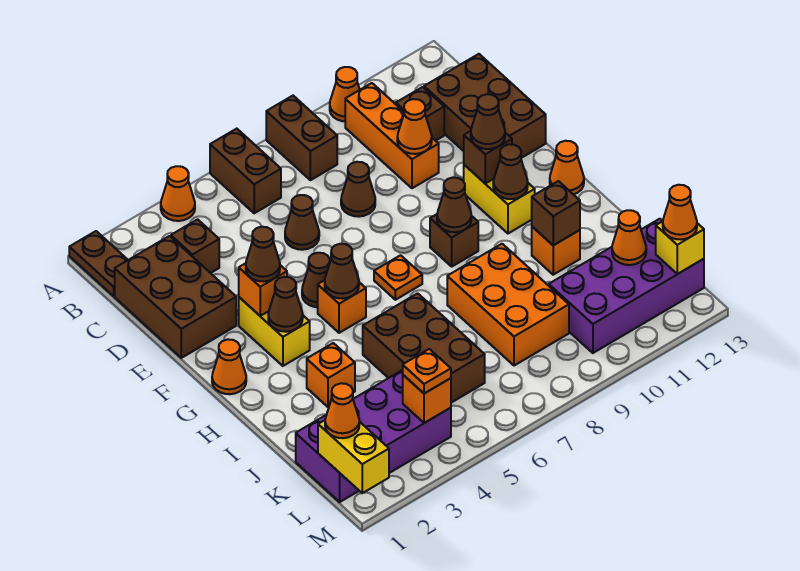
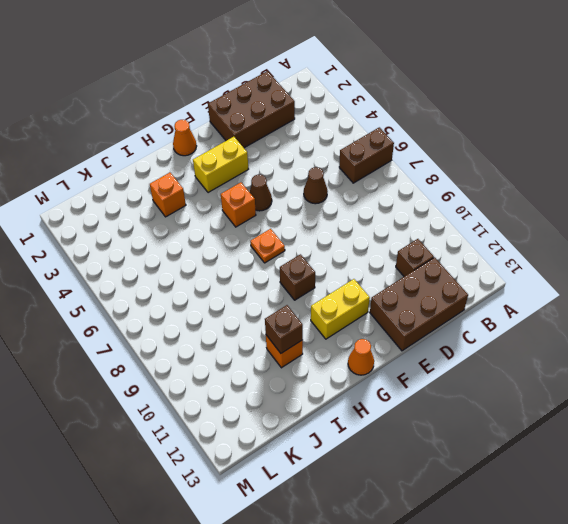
none -> brown plate A1:B1 level 1
none -> orange cone A4 level 1
none -> brown brick A8:B8 level 1
none -> orange cone A10 level 1

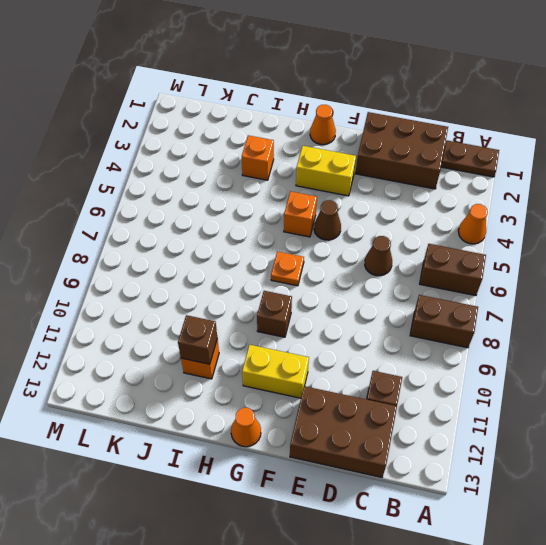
none -> orange cone A10 level 1
none -> orange brick B10:D10 level 1
none -> brown brick C3 level 1
none -> brown cone D8 level 1

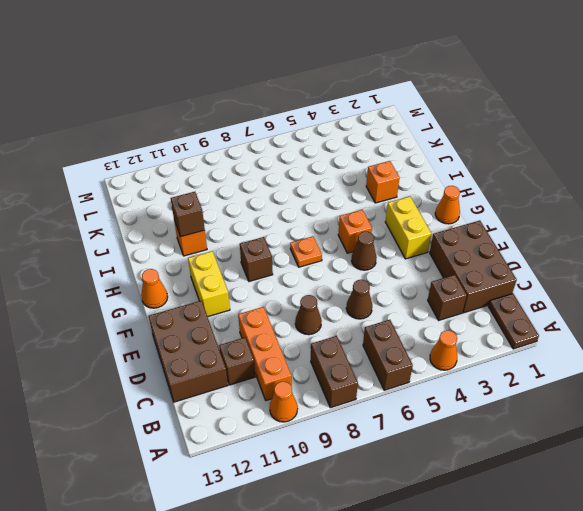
none -> brown brick I5:K6 level 1
none -> orange brick I8:K9 level 1
none -> purple brick K1:L4 level 1
none -> purple brick K10:L13 level 1

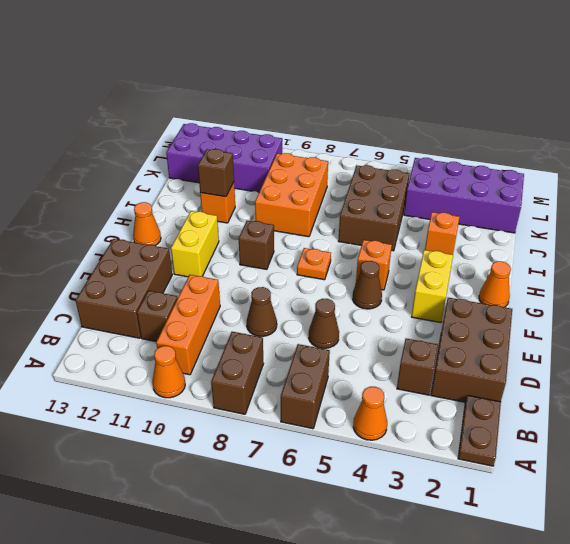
none -> orange cone D10 level 2
none -> orange brick F3 level 2
none -> brown brick F11 level 2
none -> brown cone G3 level 2

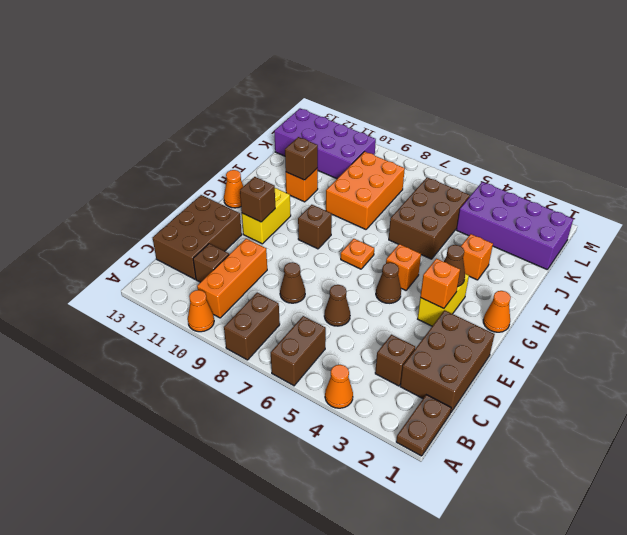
none -> orange cone D10 level 2
none -> brown cone G5 level 2
none -> brown cone G9 level 2
none -> brown cone G11 level 2

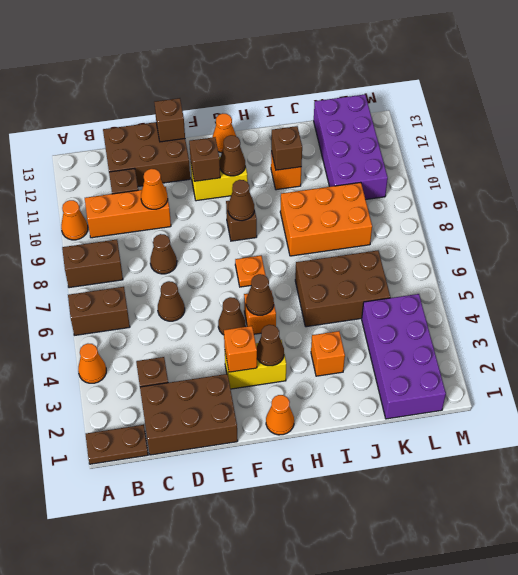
brown brick E13 level 2 -> none
none -> orange cone K12 level 2
none -> yellow brick L1:M1 level 2
none -> orange brick L4 level 2
none -> yellow brick L13 level 2

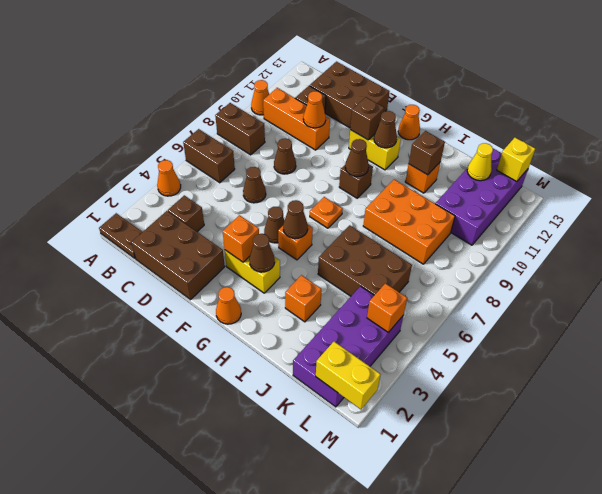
yellow cone K12 level 2 -> orange cone K12 level 2
none -> brown cone F3 level 3
none -> brown cone F11 level 3
none -> orange cone L1 level 3
none -> orange plate L4 level 3

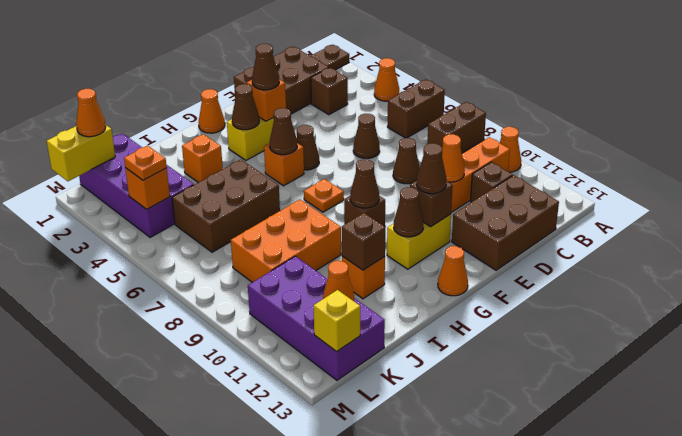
none -> orange cone L13 level 3

